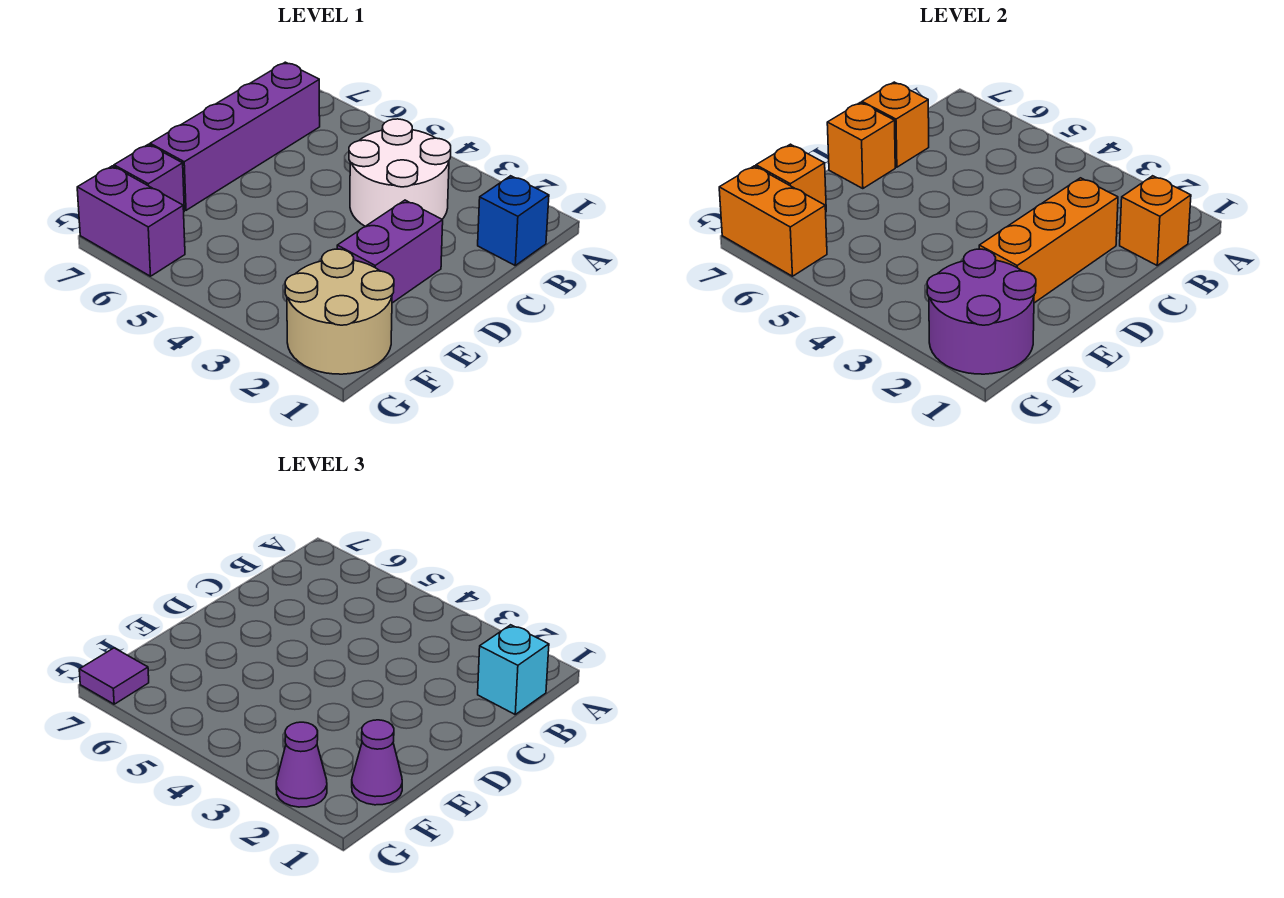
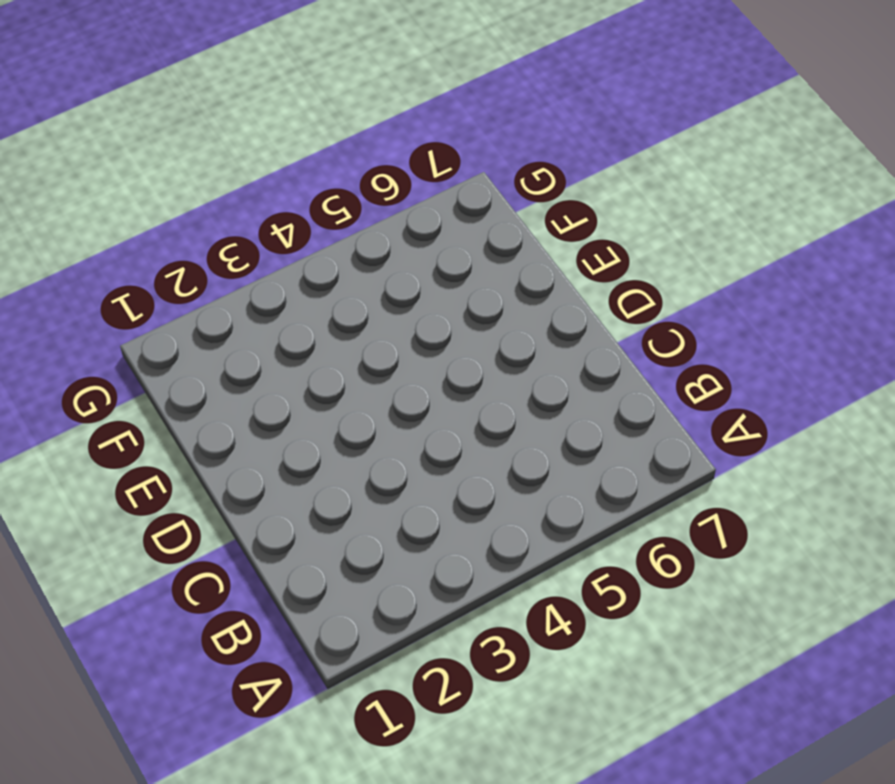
none -> blue brick B1 level 1
none -> white round brick B3:C4 level 1
none -> purple brick B7:E7 level 1

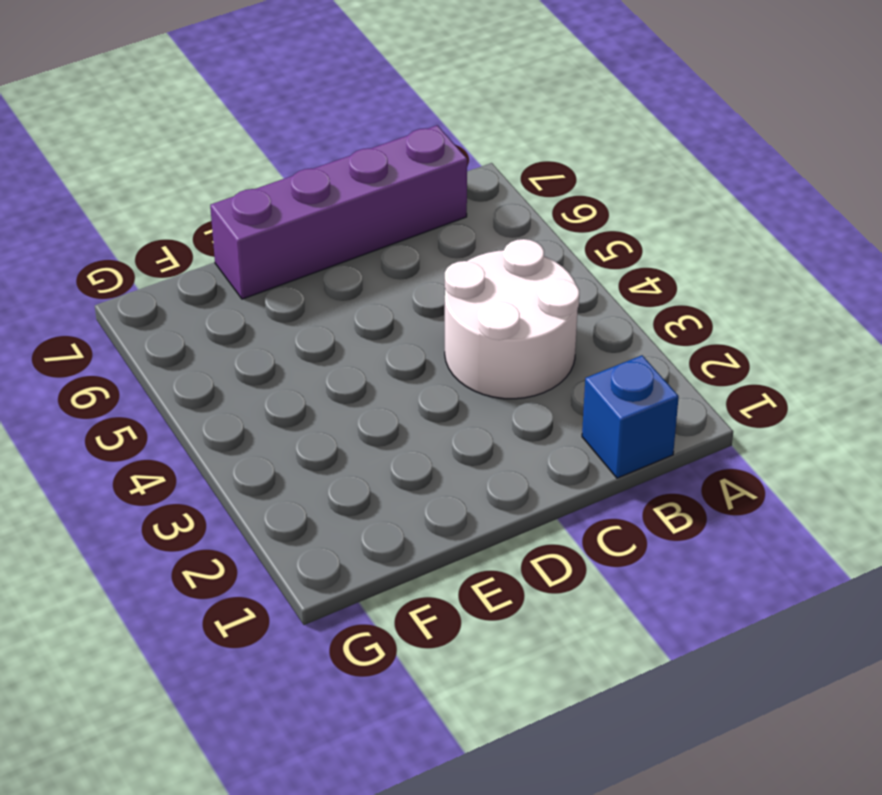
none -> purple brick D2:E2 level 1
none -> tan round brick F1:G2 level 1
none -> purple brick F7 level 1

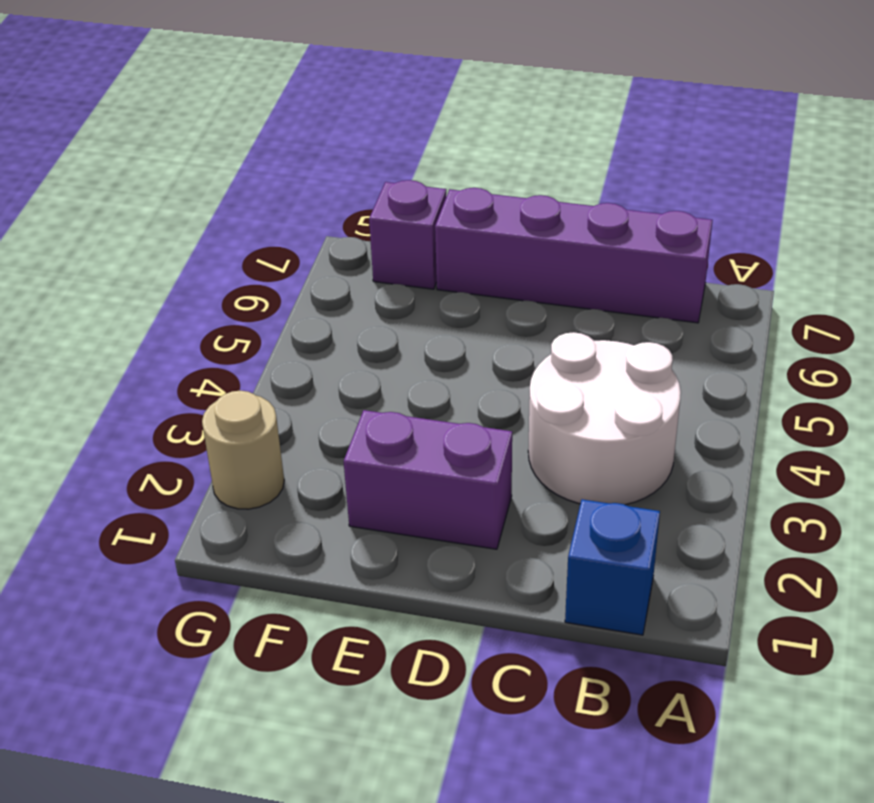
tan round brick G2 level 1 -> tan round brick F1:G2 level 1
none -> purple brick G6:G7 level 1
none -> orange brick B1 level 2
none -> orange brick C2:E2 level 2

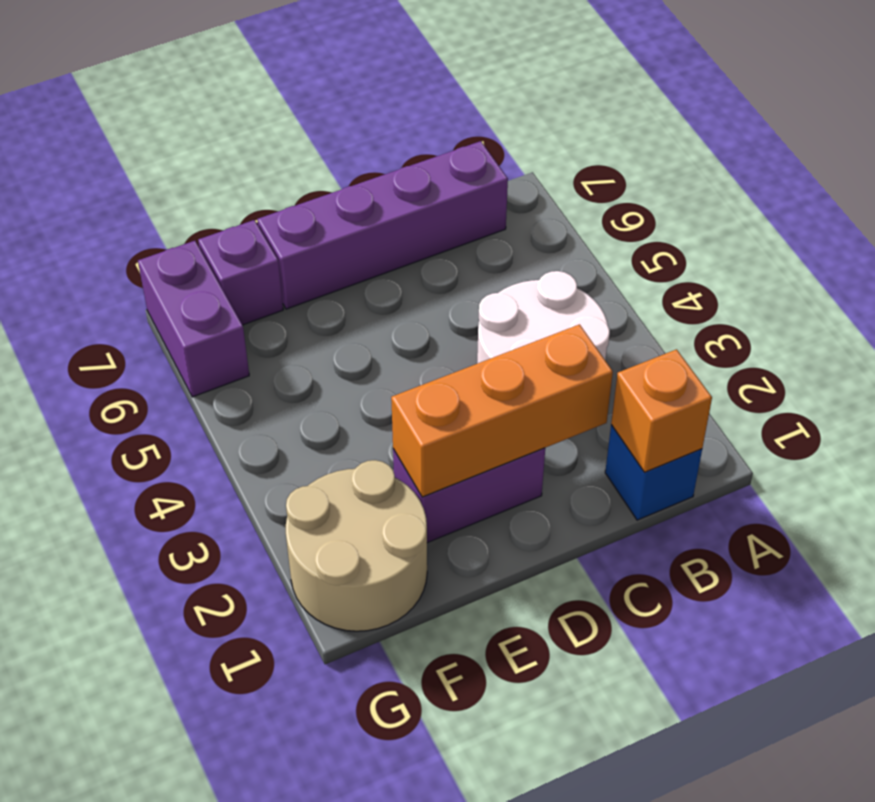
none -> orange brick C7 level 2
none -> orange brick D7 level 2
none -> purple round brick F1:G2 level 2

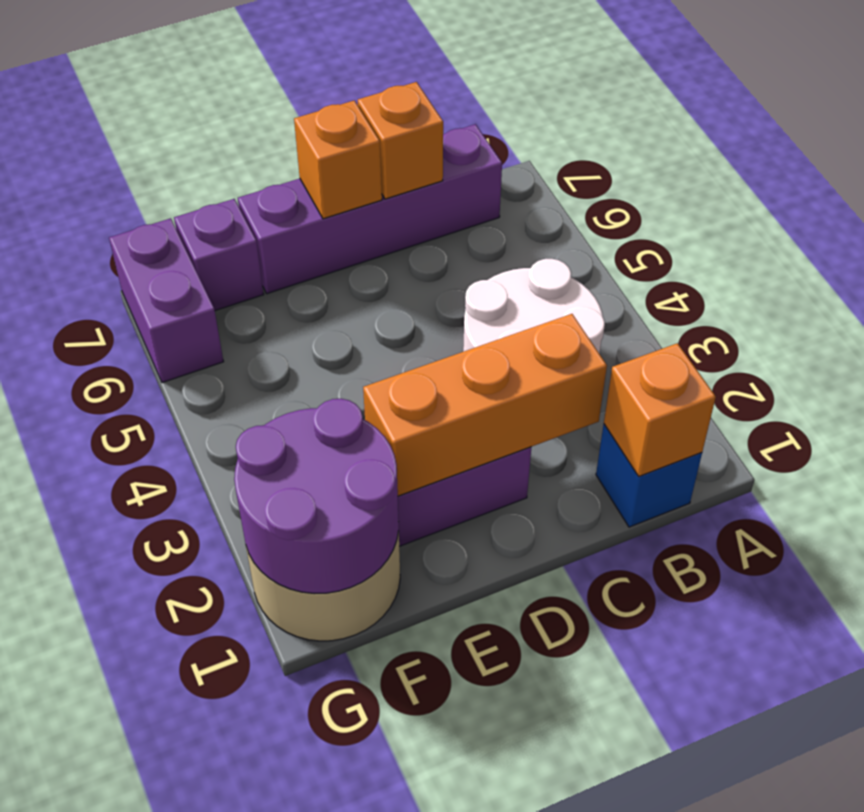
none -> orange brick F7 level 2
none -> orange brick G6:G7 level 2
none -> cyan brick B1 level 3

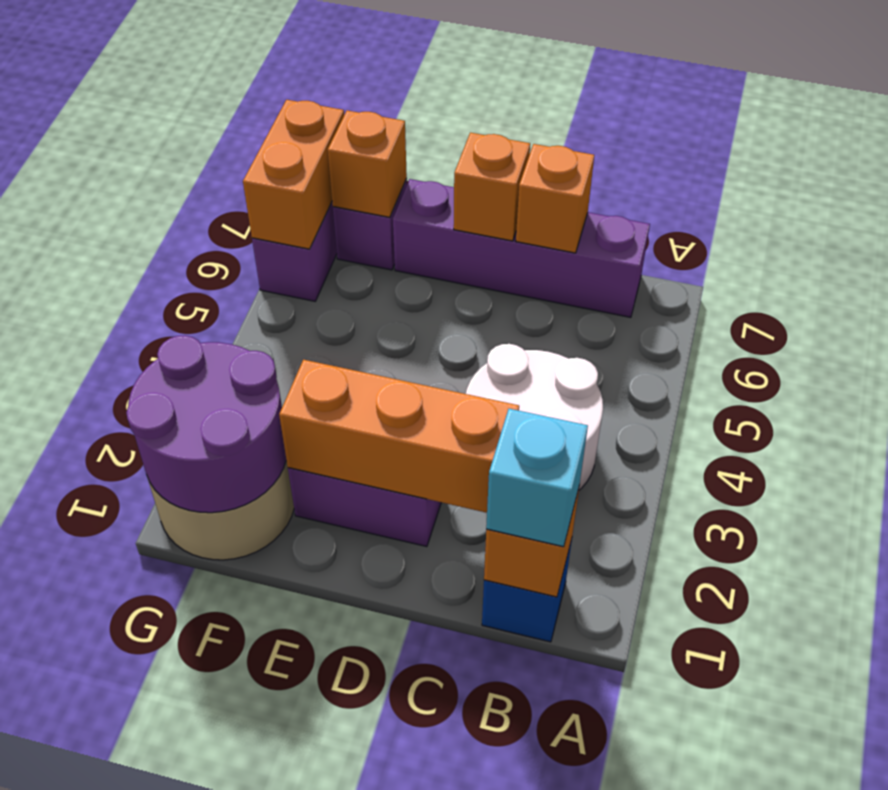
none -> purple cone F1 level 3
none -> purple cone G2 level 3
none -> purple tile G7 level 3

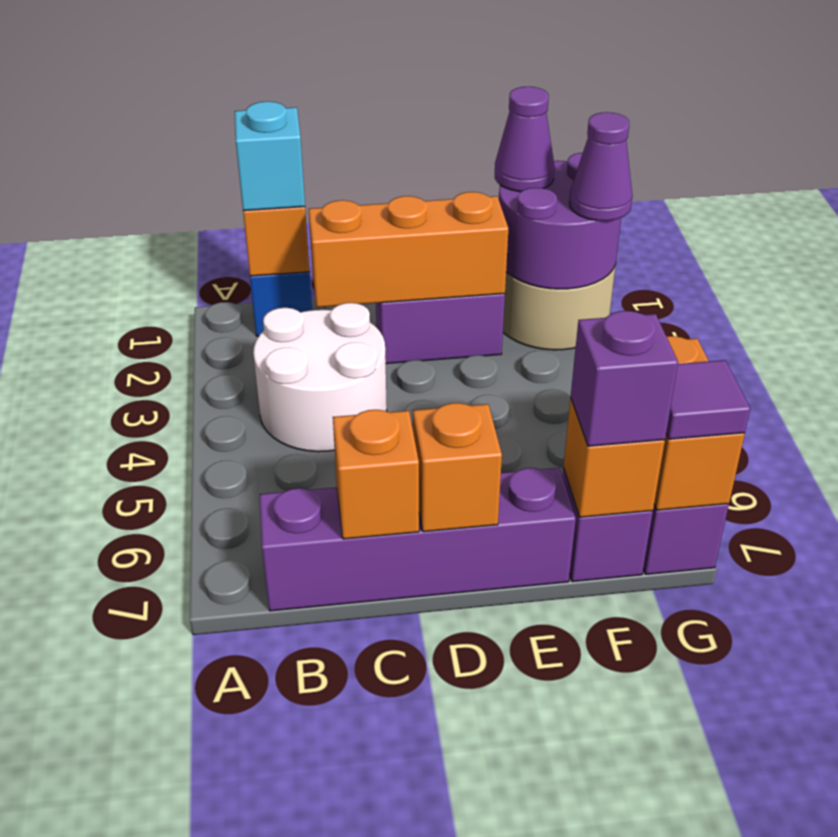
purple brick F7 level 3 -> none

